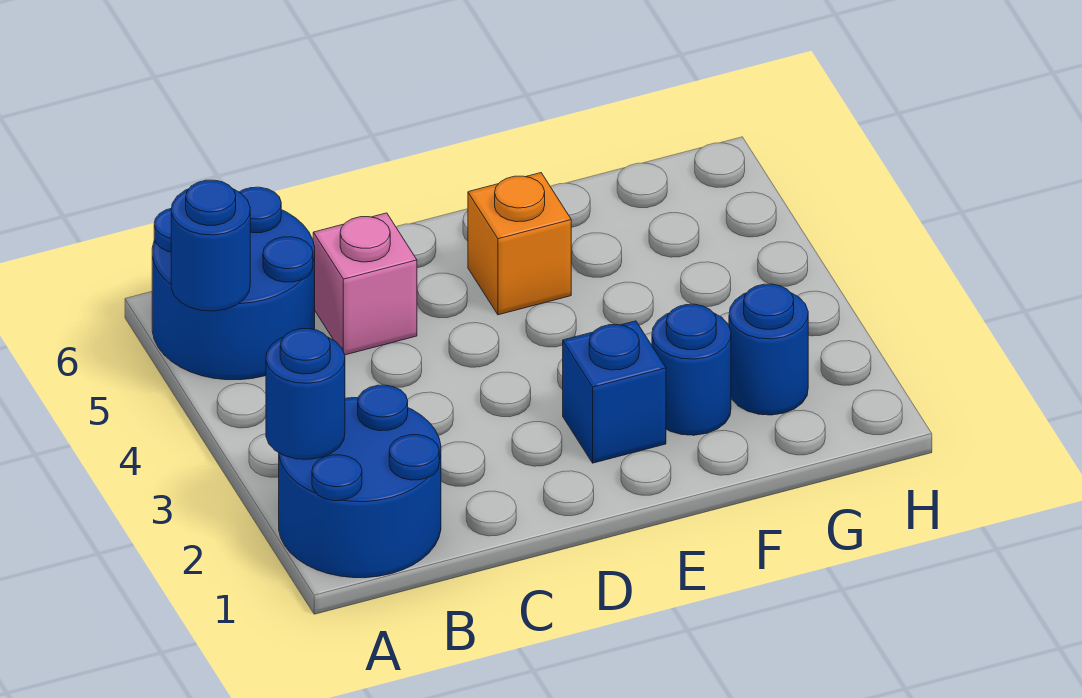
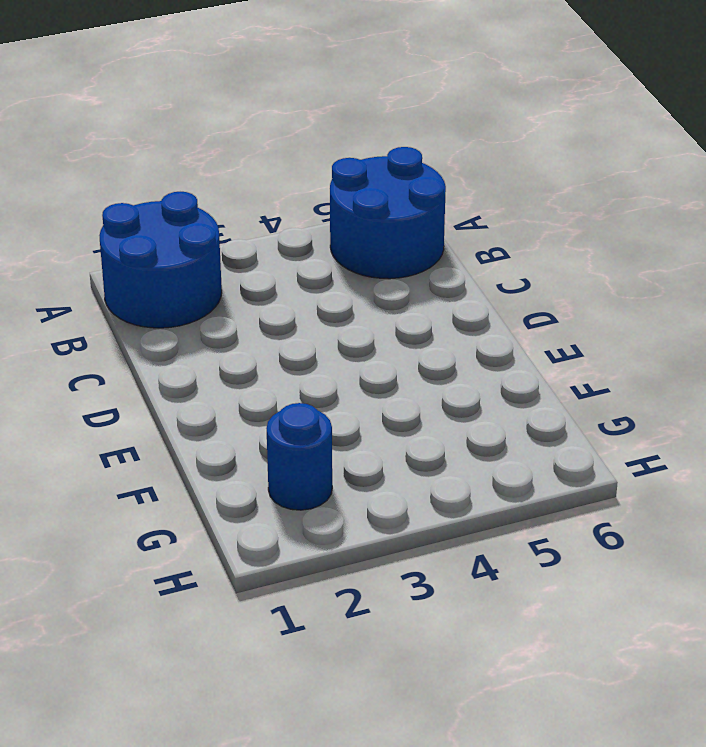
none -> pink brick C5 level 1
none -> blue brick E2 level 1

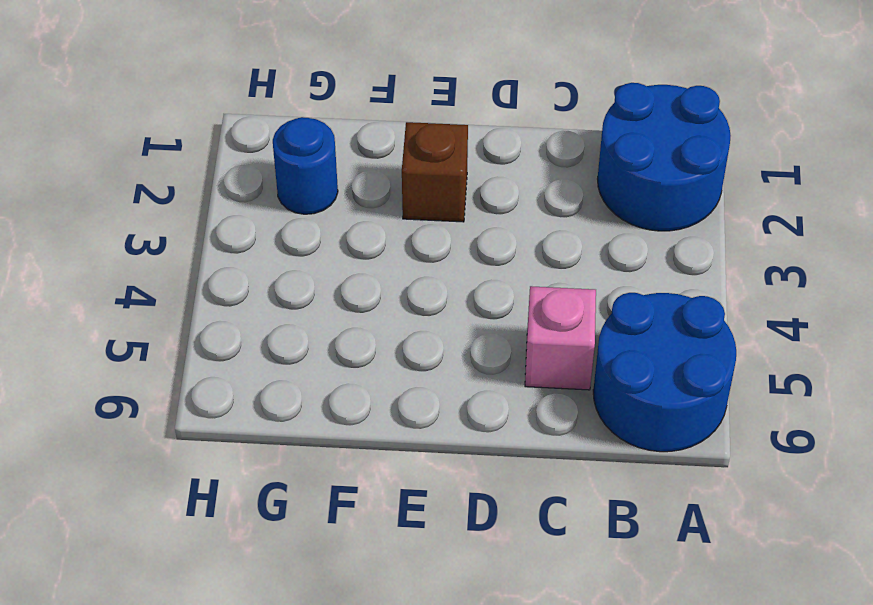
brown brick E2 level 1 -> blue brick E2 level 1
none -> orange brick E5 level 1
none -> blue round brick F2 level 1

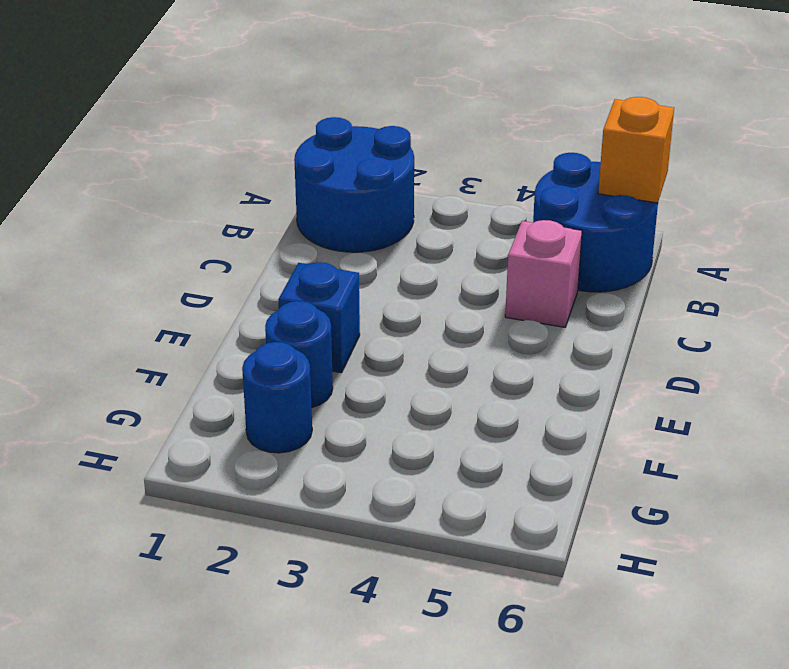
orange brick A6 level 2 -> orange brick E5 level 1
none -> blue round brick A2 level 2
none -> blue round brick A5 level 2

